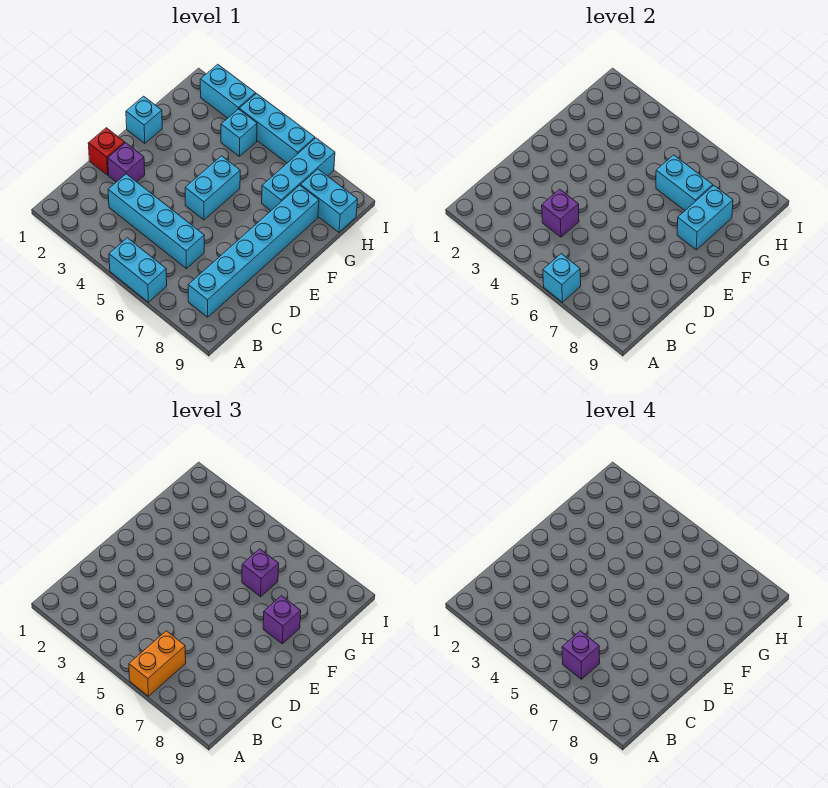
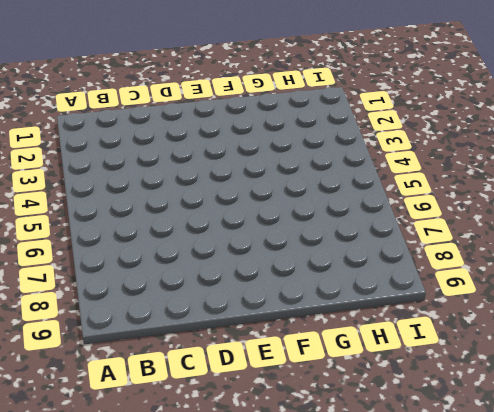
none -> cyan brick A5:A6 level 1
none -> cyan brick B8:G8 level 1
none -> cyan brick C3:C6 level 1

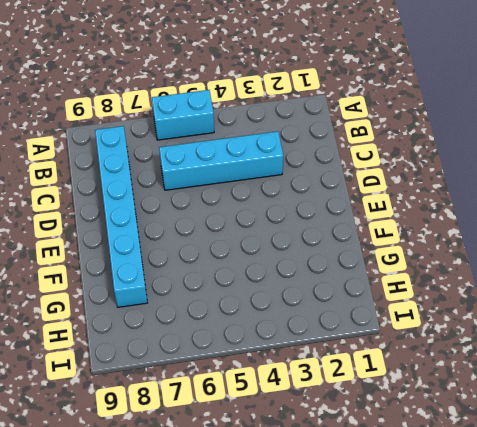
none -> red brick D1 level 1
none -> purple brick D2 level 1
none -> cyan brick E5:F5 level 1

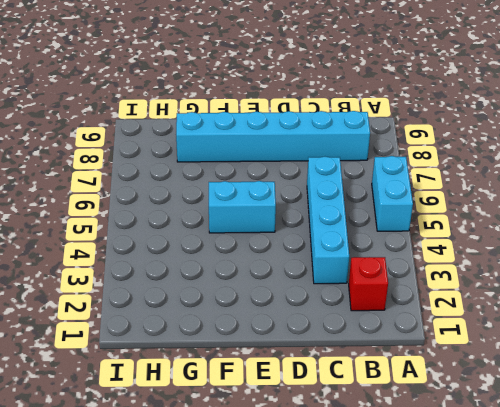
red brick B2 level 1 -> red brick D1 level 1
none -> purple brick D2 level 1
none -> cyan brick F1 level 1
none -> cyan brick G7:I7 level 1

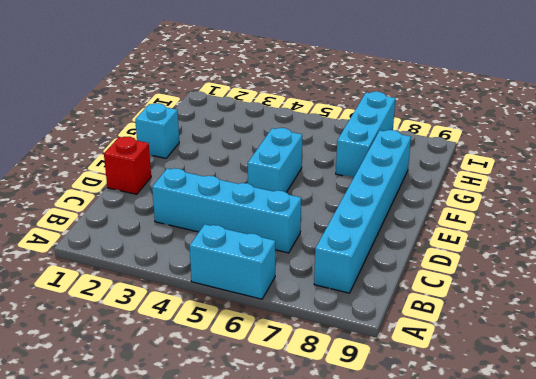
none -> purple brick D2 level 1
none -> cyan brick H4 level 1
none -> cyan brick H8:H9 level 1

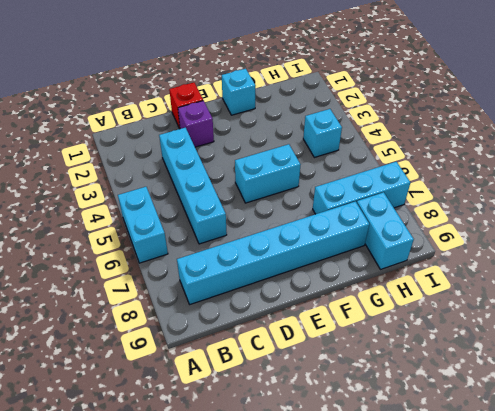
none -> cyan brick I2:I3 level 1
none -> cyan brick I4:I6 level 1
none -> cyan brick A6 level 2

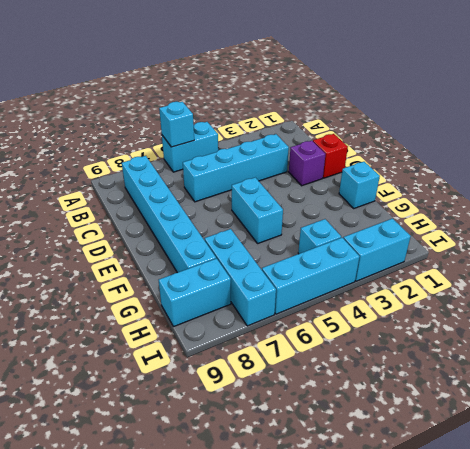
none -> purple brick C4 level 2
none -> cyan brick F8:G8 level 2
none -> cyan brick G6:G7 level 2

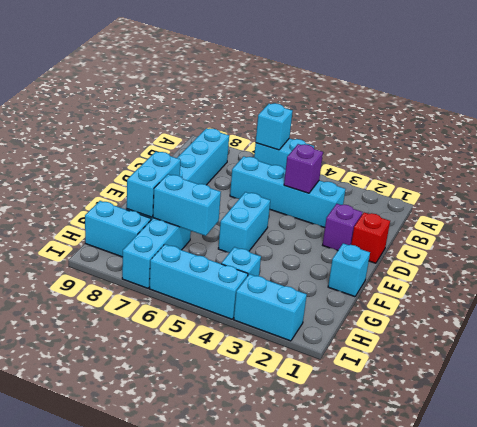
none -> orange brick A6:B6 level 3
none -> purple brick F8 level 3
none -> purple brick G6 level 3

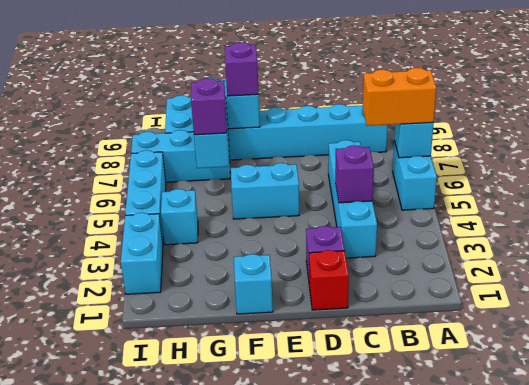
none -> purple brick B6 level 4

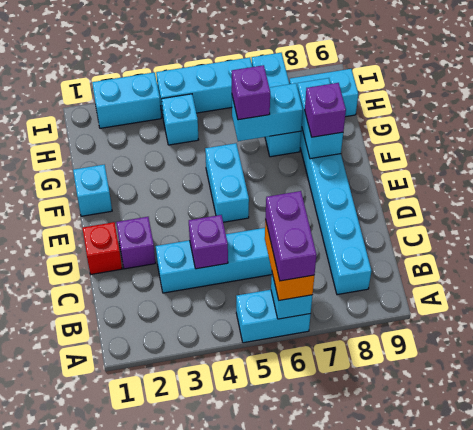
purple brick A6:B6 level 4 -> purple brick B6 level 4

